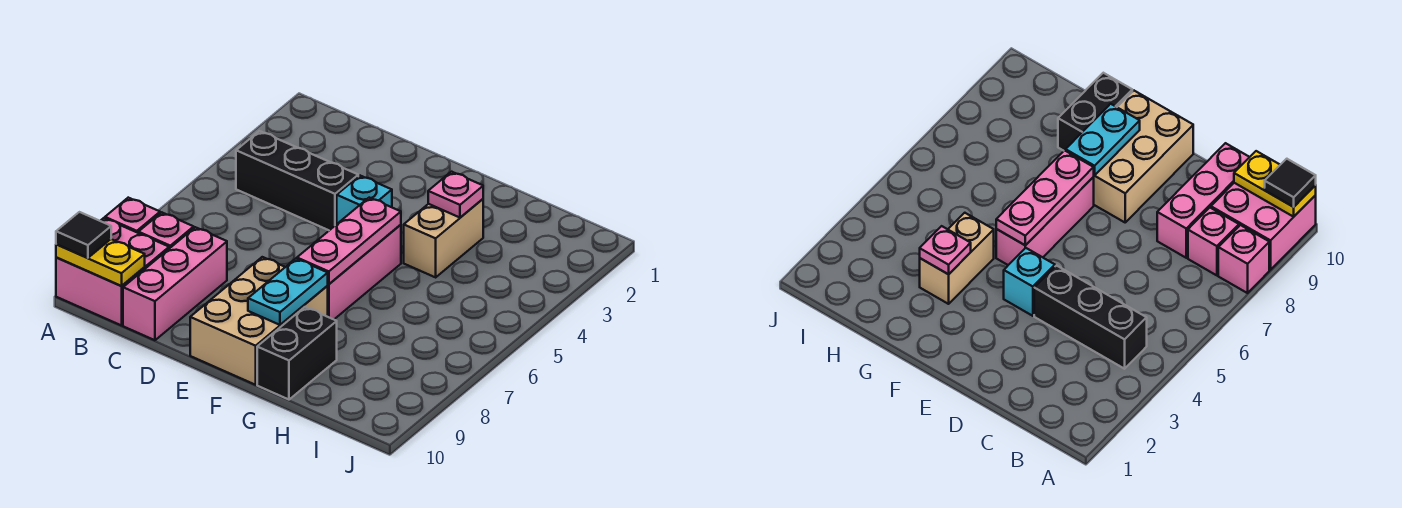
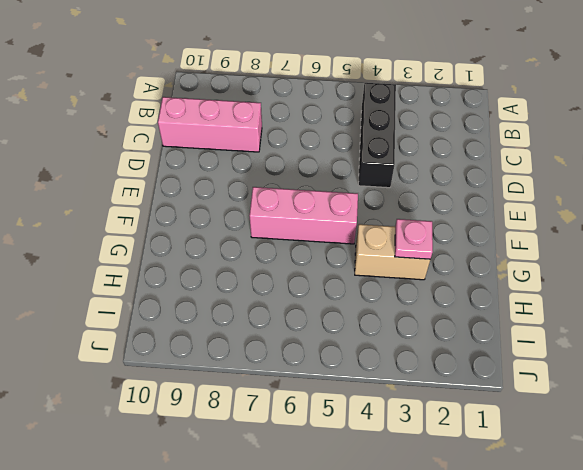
none -> pink brick A8 level 1
none -> pink brick A9:B10 level 1
none -> pink brick B8 level 1

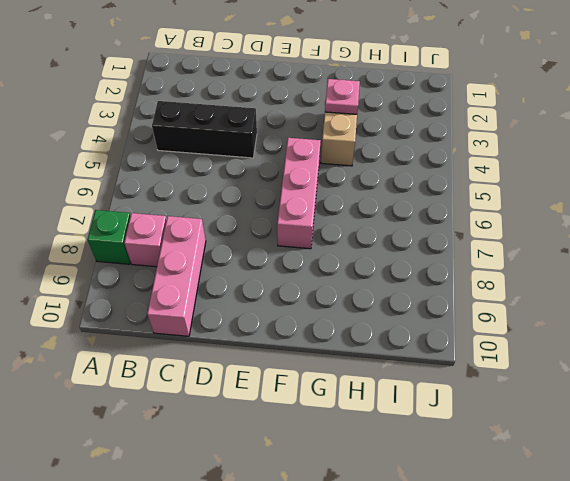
green brick A8 level 1 -> pink brick A8 level 1
none -> pink brick A9:B10 level 1
none -> cyan brick E4 level 1
none -> tan brick E8:F10 level 1

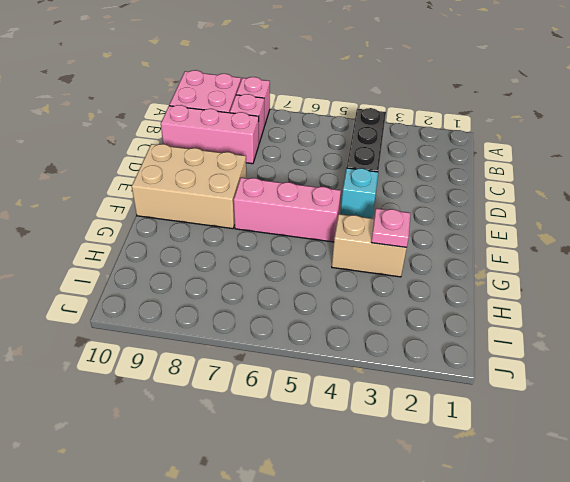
none -> black brick G9:G10 level 1
none -> yellow plate A10:B10 level 2
none -> pink plate F5:F7 level 2

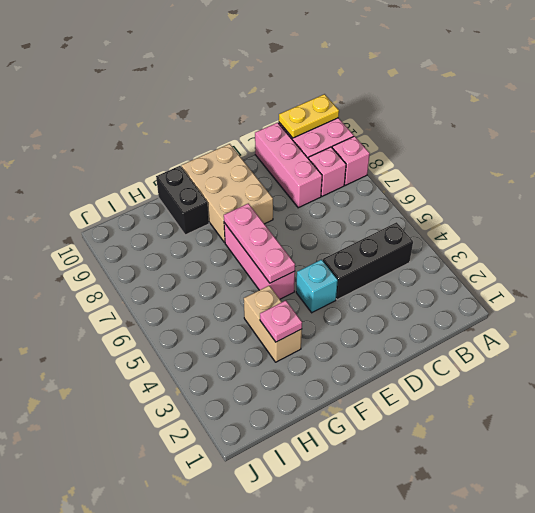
none -> cyan plate F8:F9 level 2
none -> black tile A10 level 3

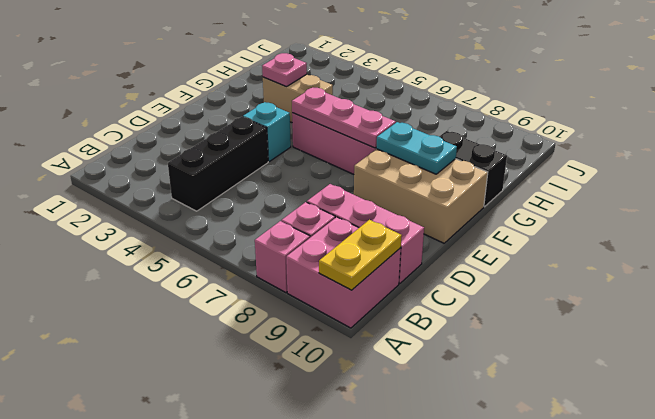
none -> black tile A10 level 3

